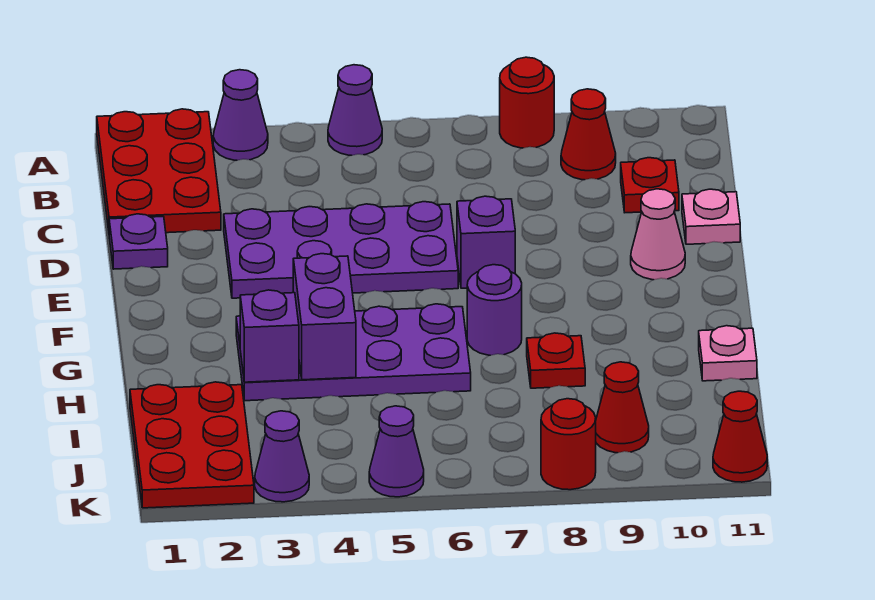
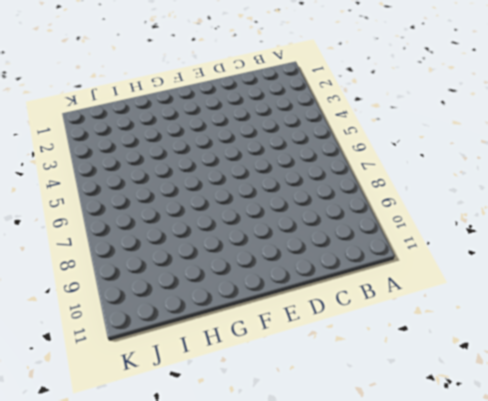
none -> red plate A1:C2 level 1
none -> purple cone A3 level 1
none -> purple cone A5 level 1

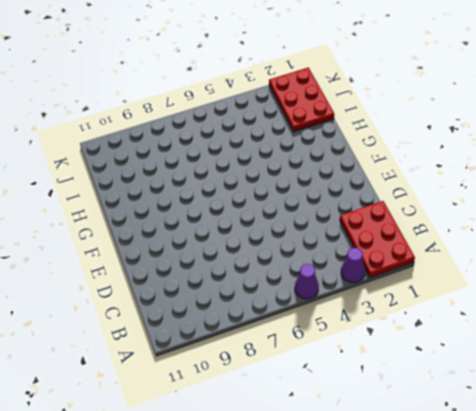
none -> red round brick A8 level 1
none -> red cone B9 level 1
none -> red plate C10 level 1

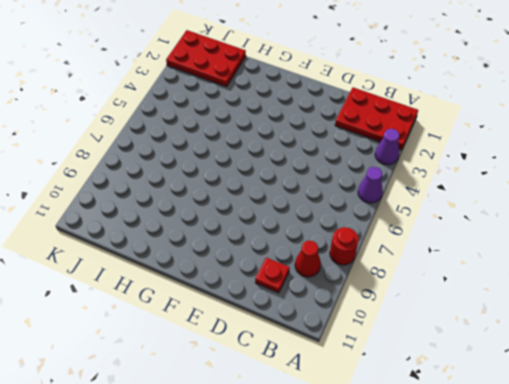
none -> purple plate D1 level 1
none -> purple plate D3:E6 level 1
none -> pink plate D11 level 1

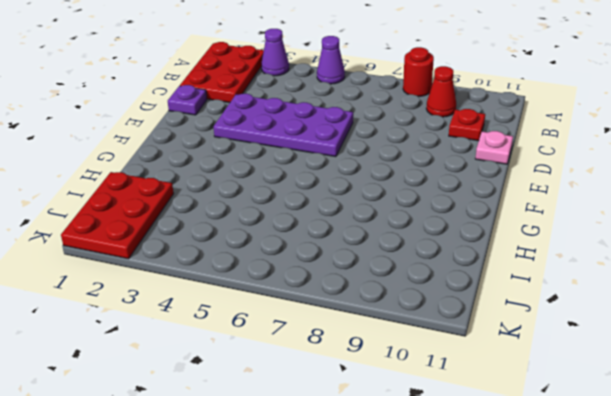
none -> purple brick E7 level 1
none -> pink cone E10 level 1
none -> purple plate G3:H6 level 1

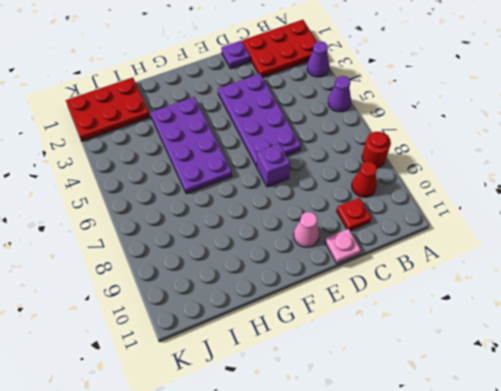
none -> purple round brick G7 level 1
none -> red plate H8 level 1
none -> pink plate H11 level 1

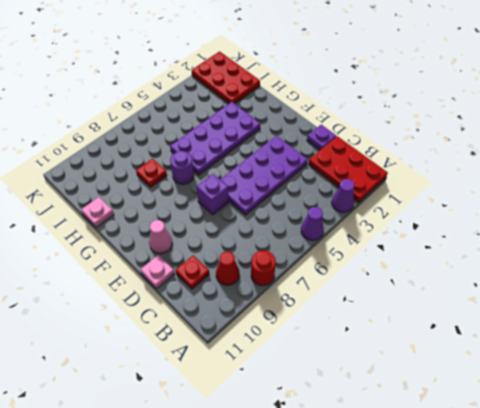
none -> red cone J9 level 1
none -> purple cone K3 level 1
none -> purple cone K5 level 1

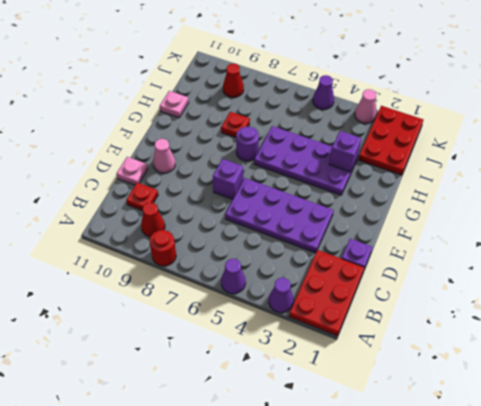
pink cone K3 level 1 -> purple cone K3 level 1
none -> red round brick K8 level 1
none -> red cone K11 level 1
none -> purple brick G4:H4 level 2

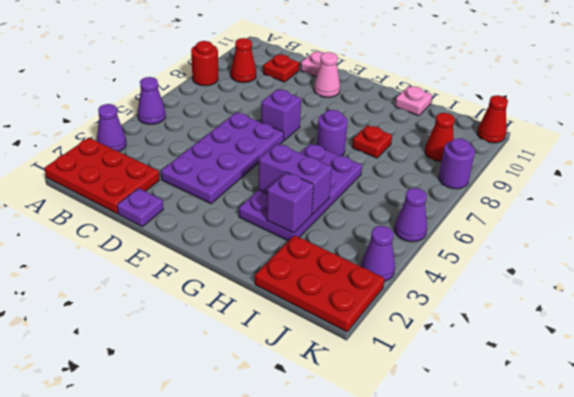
purple round brick K8 level 1 -> red round brick K8 level 1

